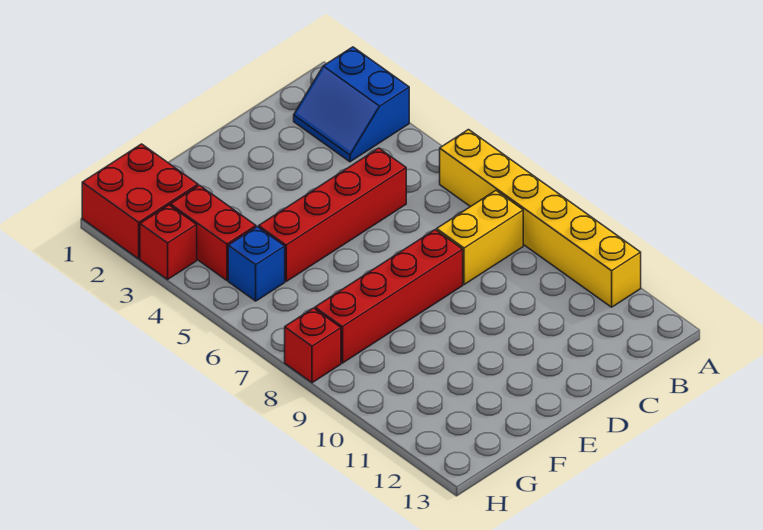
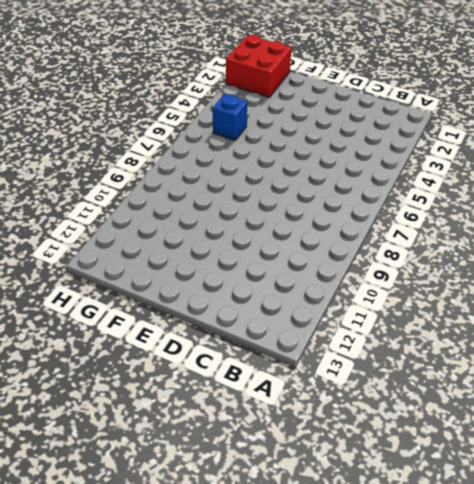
none -> blue slope A2:B3 level 1 top A
none -> yellow brick A6:A11 level 1

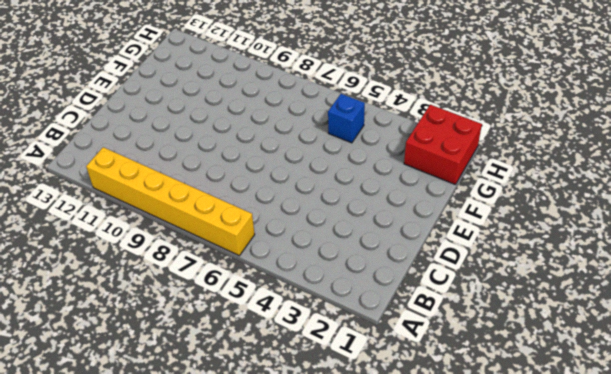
none -> blue slope A2:B3 level 1 top A
none -> yellow brick B8:C8 level 1

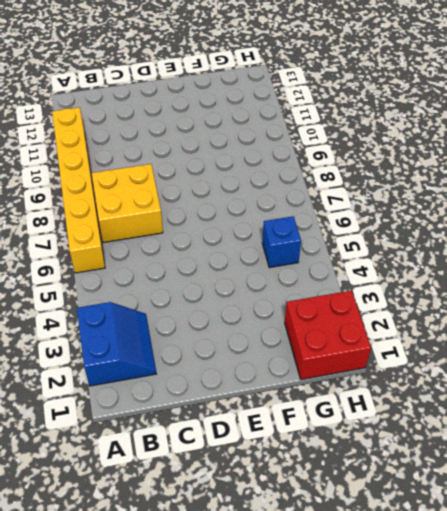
yellow brick B7:C8 level 1 -> yellow brick B8:C8 level 1
none -> red brick C5:F5 level 1
none -> red brick D8:G8 level 1

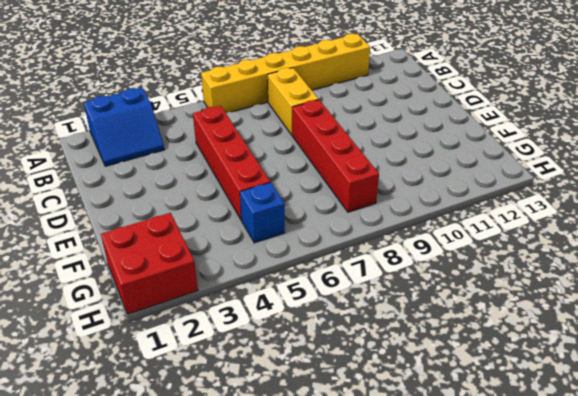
none -> red brick G3:G4 level 1
none -> red brick H3 level 1

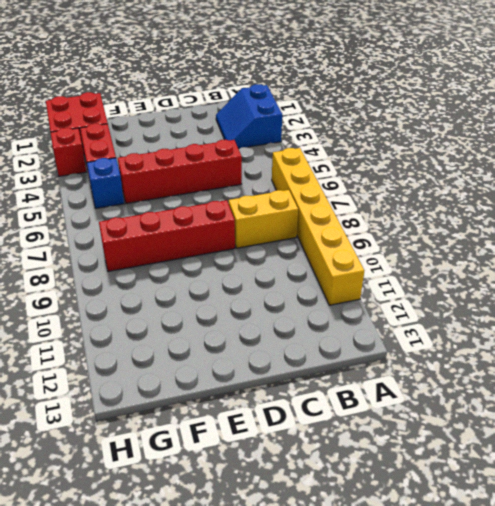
none -> red brick H8 level 1

